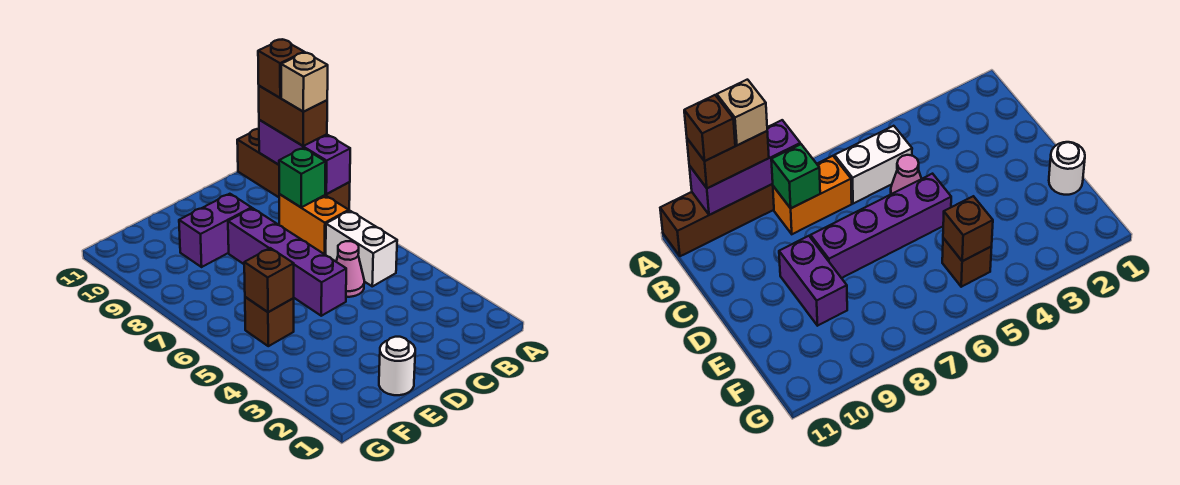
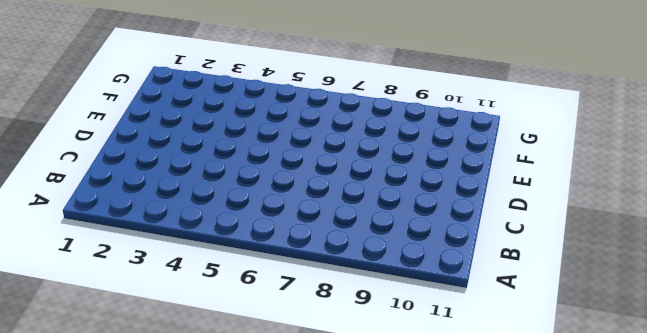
none -> brown brick A8:A11 level 1
none -> white brick B5:B6 level 1
none -> orange brick B7:B8 level 1

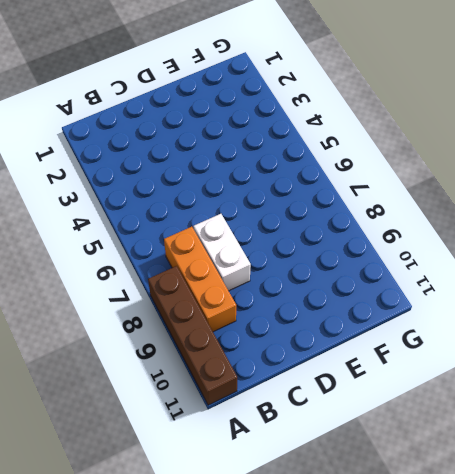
orange brick B7:B9 level 1 -> orange brick B7:B8 level 1
white brick C7:C8 level 1 -> white brick B5:B6 level 1
none -> pink cone C5 level 1
none -> purple brick D5:D8 level 1
none -> purple brick D9:E9 level 1

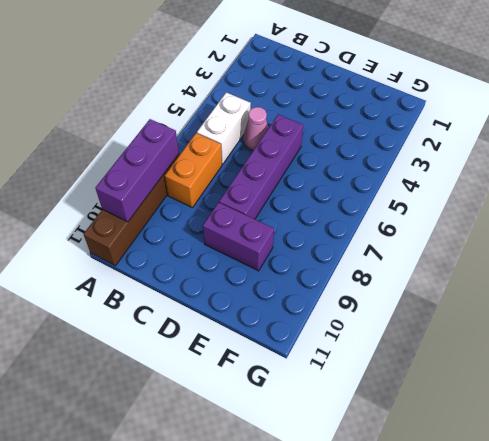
none -> white round brick E1 level 1
none -> brown brick F5 level 1
none -> green brick B8 level 2

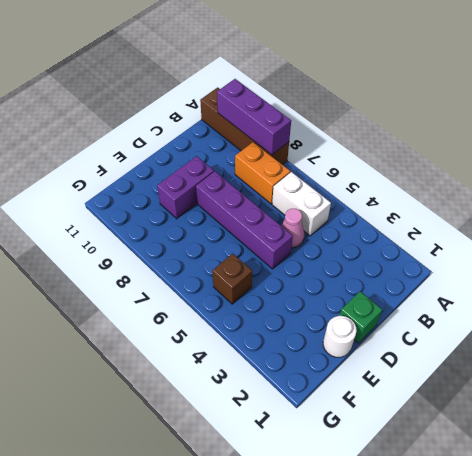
green brick D1 level 1 -> green brick B8 level 2
none -> brown brick F5 level 2
none -> brown brick A9:A10 level 3
none -> tan brick A9 level 4

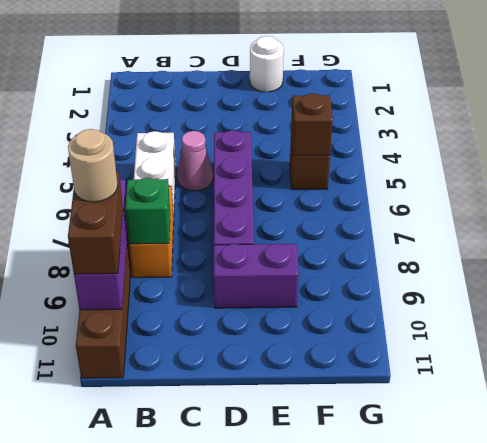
tan round brick A9 level 4 -> tan brick A9 level 4
none -> brown brick A10 level 4

